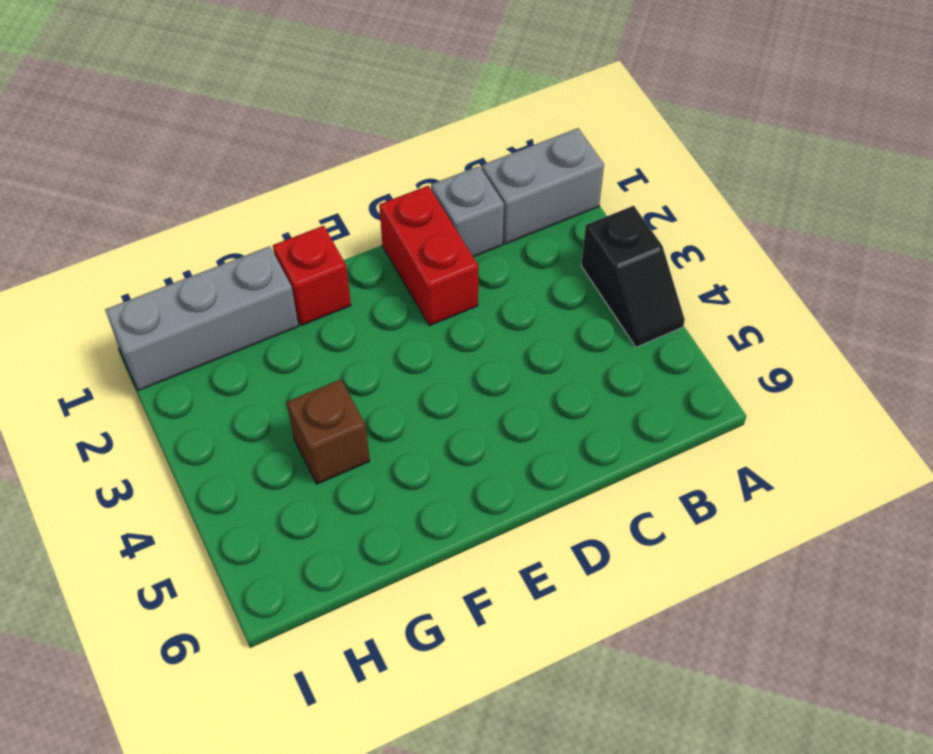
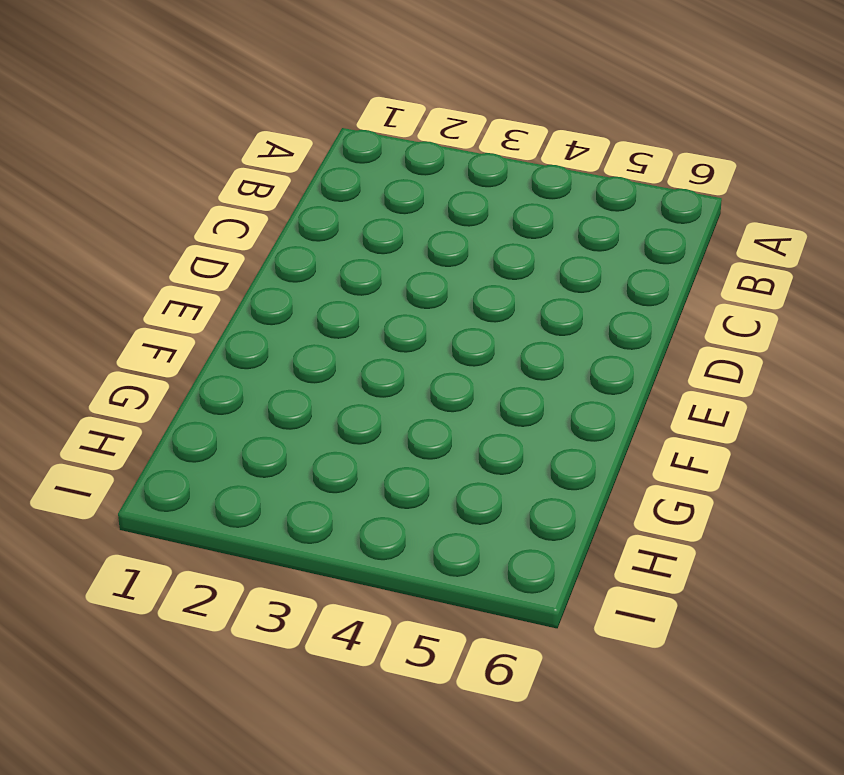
none -> grey brick A1:B1 level 1
none -> black slope A3:A4 level 1 top 3

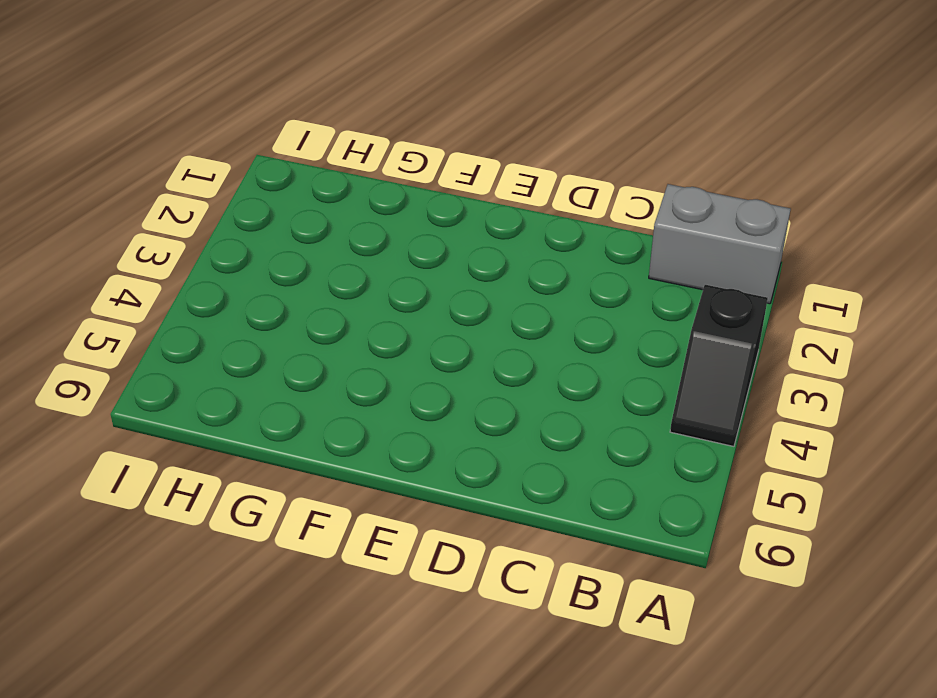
none -> grey brick C1 level 1
none -> red brick D1:D2 level 1

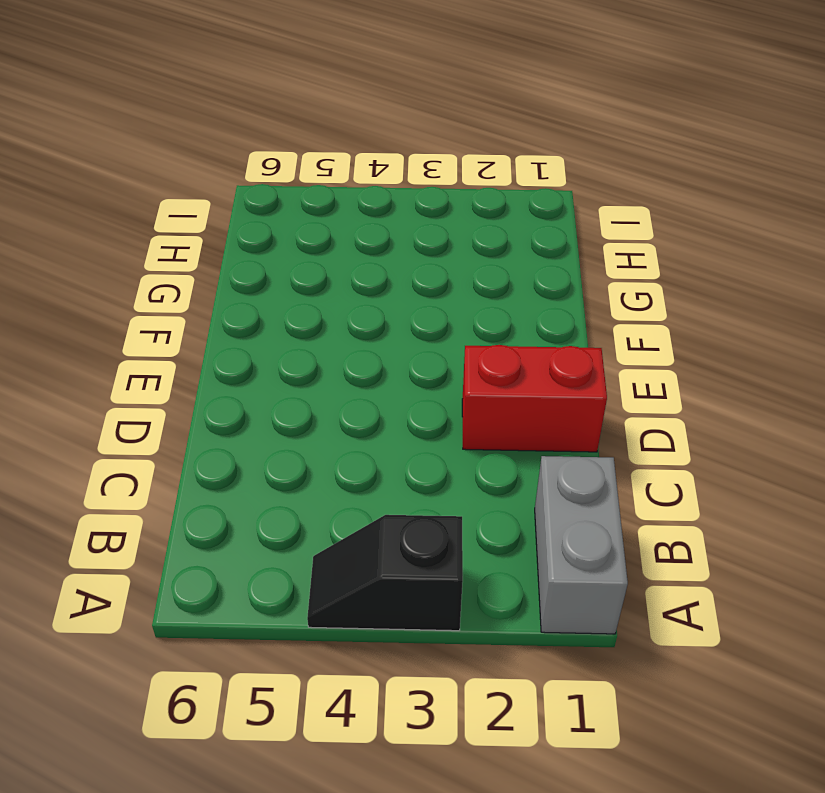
none -> grey brick C1 level 1
none -> red brick F1 level 1

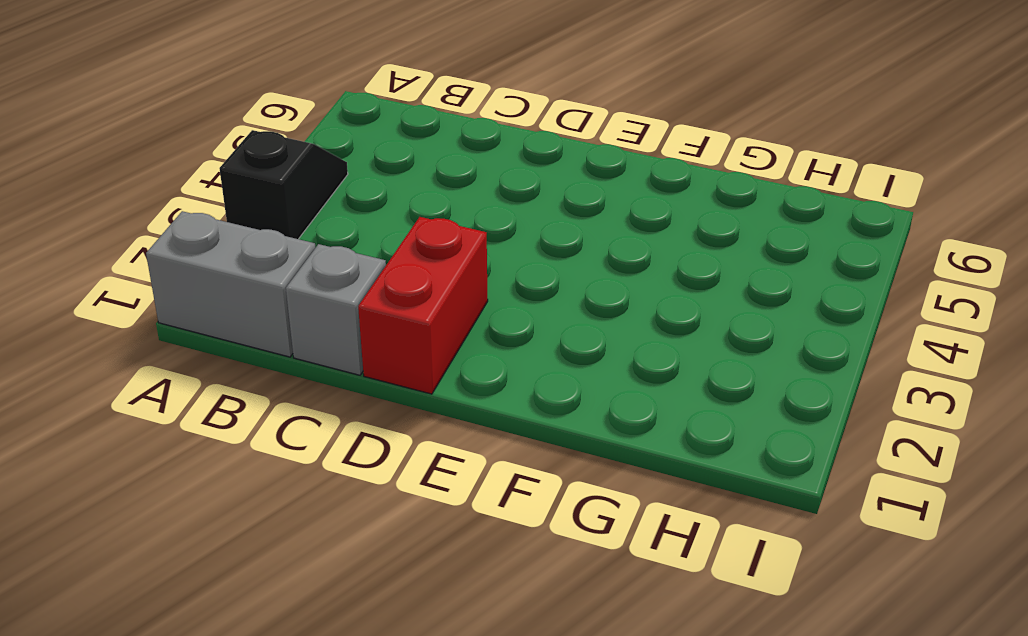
none -> red brick F1 level 1
none -> grey brick G1:I1 level 1

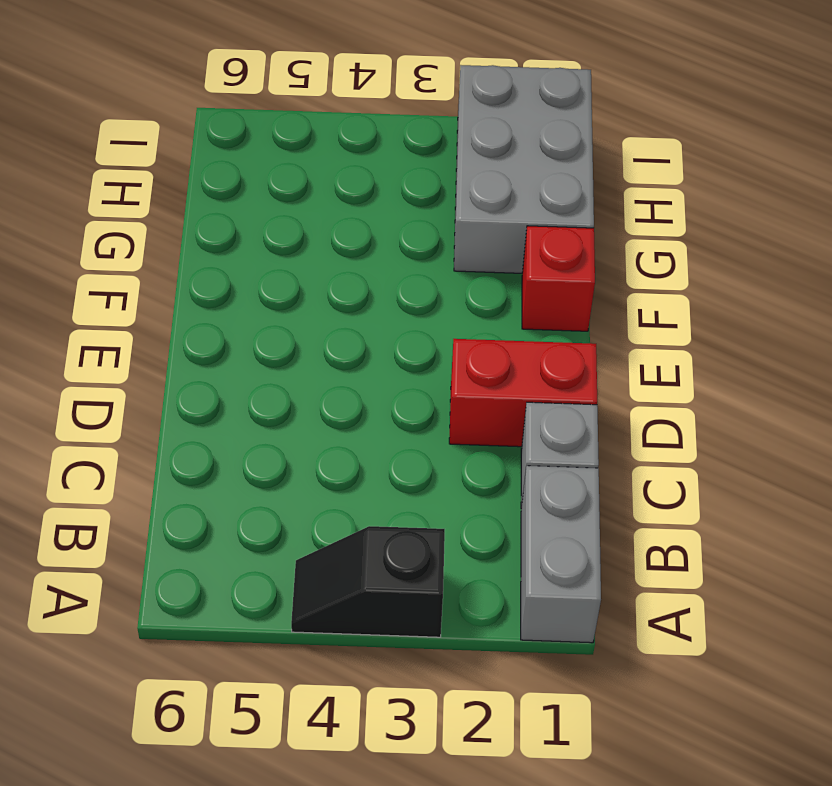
grey brick G1:I2 level 1 -> grey brick G1:I1 level 1
none -> brown brick G4 level 1

